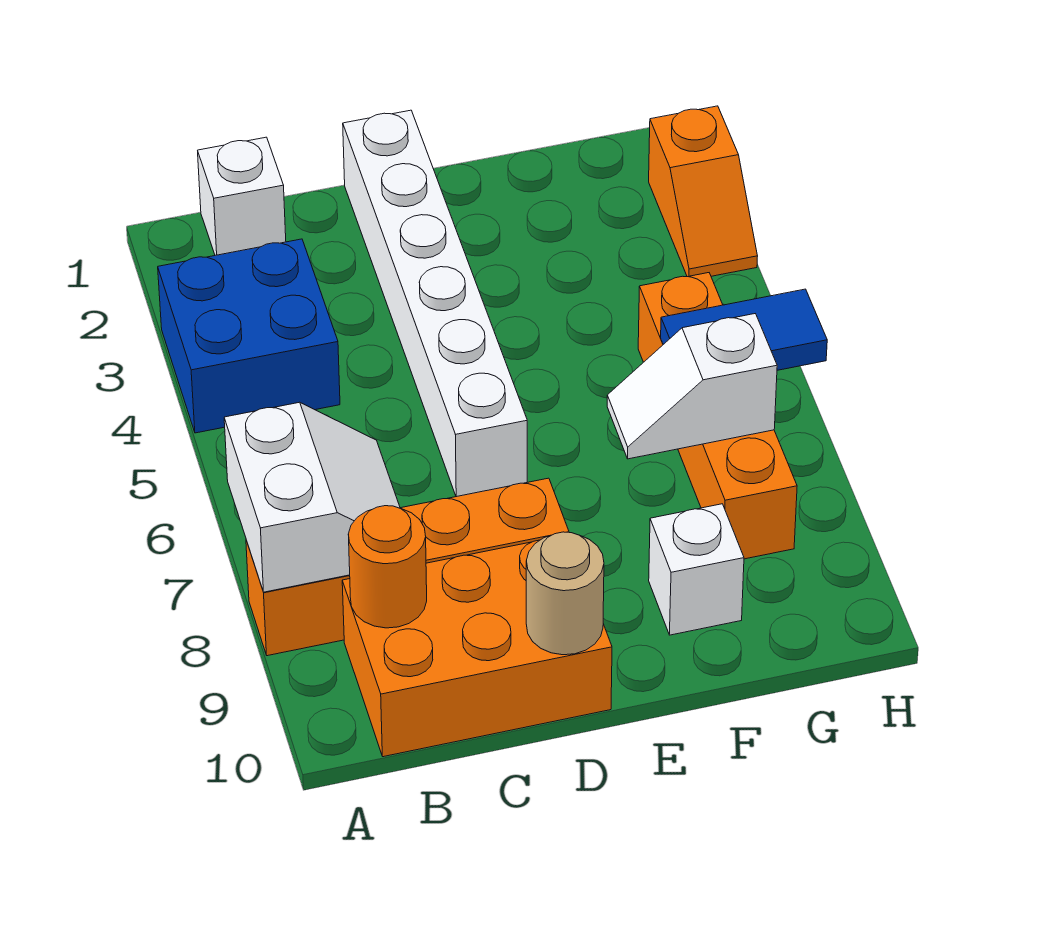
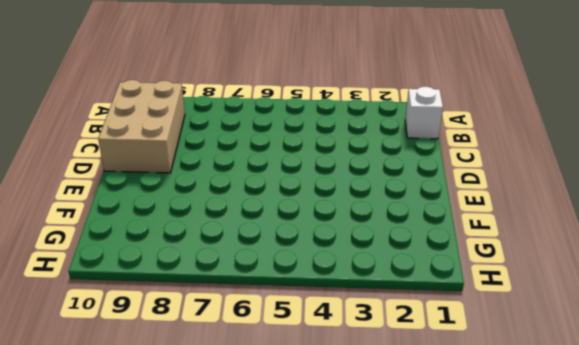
tan brick B9:D10 level 1 -> orange brick B9:D10 level 1
none -> blue brick A3:B4 level 1
none -> orange brick A8:D8 level 1
none -> white brick D1:D6 level 1

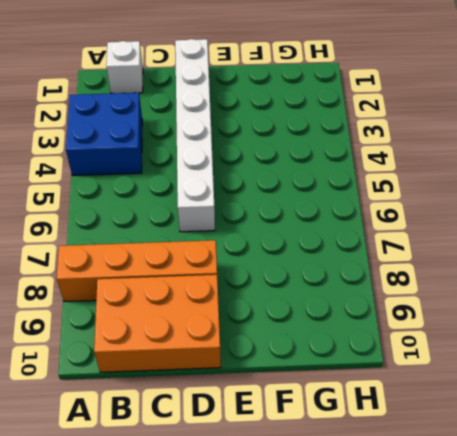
none -> white brick F9 level 1
none -> orange brick G5:G8 level 1
none -> orange slope H2:H3 level 1 top 2

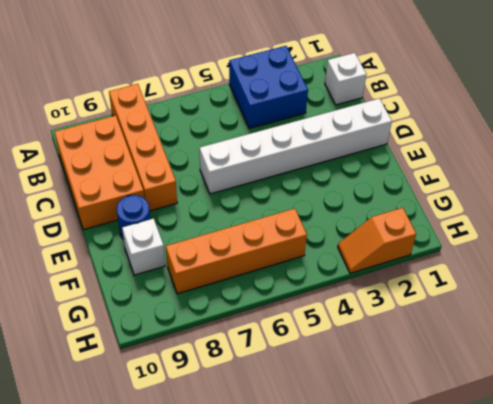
blue round brick E9 level 1 -> none
none -> white slope A7:B8 level 2 top A
none -> orange round brick B9 level 2
none -> tan round brick D10 level 2

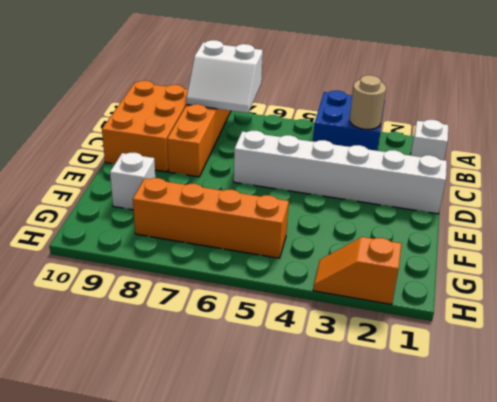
tan round brick B3 level 2 -> tan round brick D10 level 2
none -> orange round brick B9 level 2
none -> white slope F7:G7 level 2 top G
none -> blue tile G6:H6 level 2

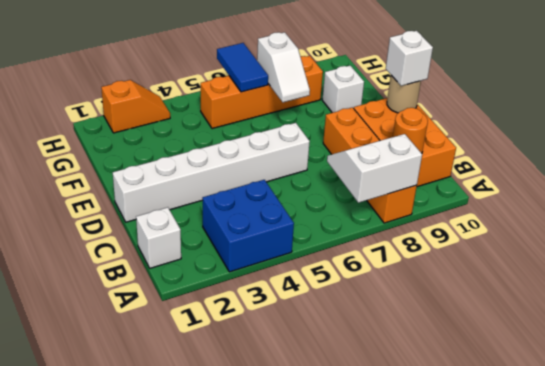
white brick D10 level 3 -> none

